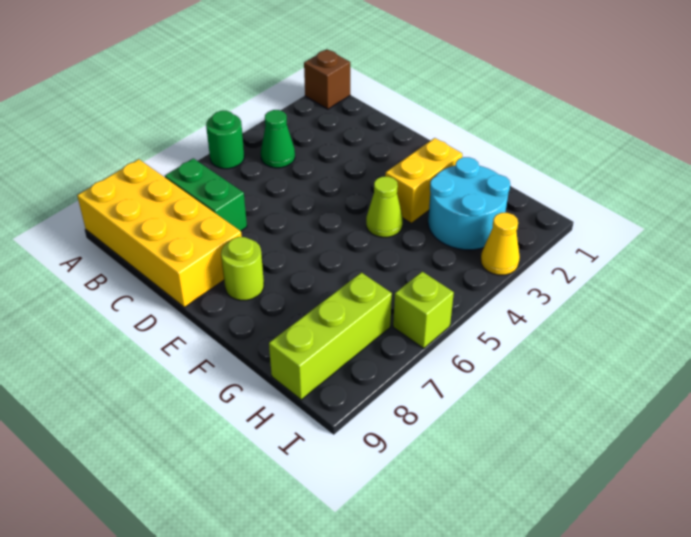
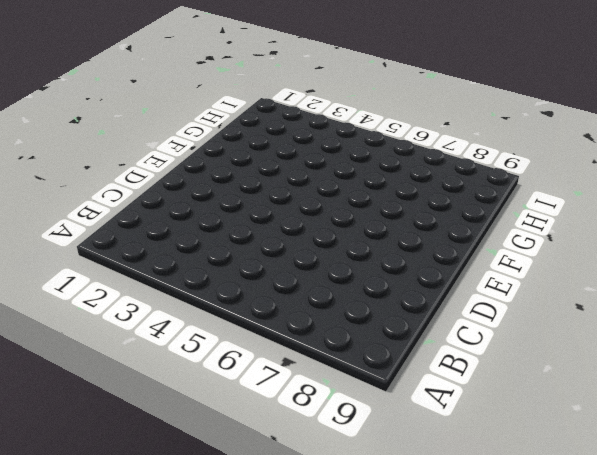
none -> brown brick A1 level 1
none -> green round brick A5 level 1
none -> yellow brick A8:D9 level 1

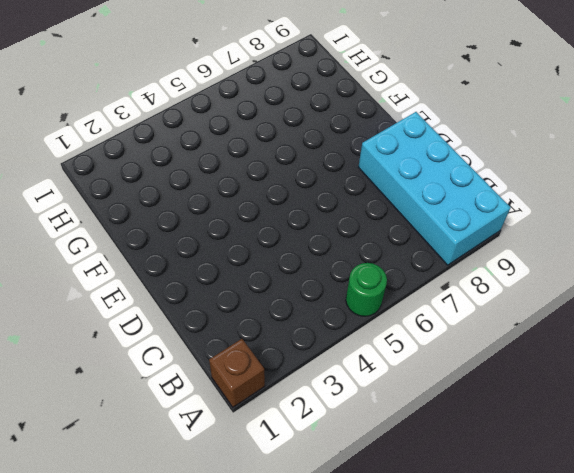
cyan brick A8:D9 level 1 -> yellow brick A8:D9 level 1
none -> green cone B4 level 1
none -> green brick B7:C7 level 1
none -> lime round brick E8 level 1

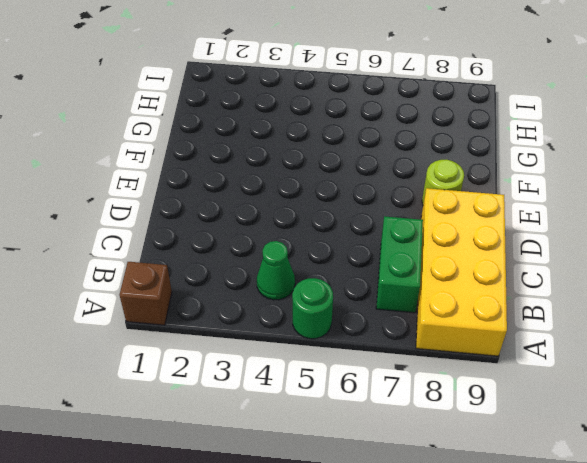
none -> yellow brick F2:F3 level 1
none -> lime cone F4 level 1
none -> cyan round brick G2:H3 level 1

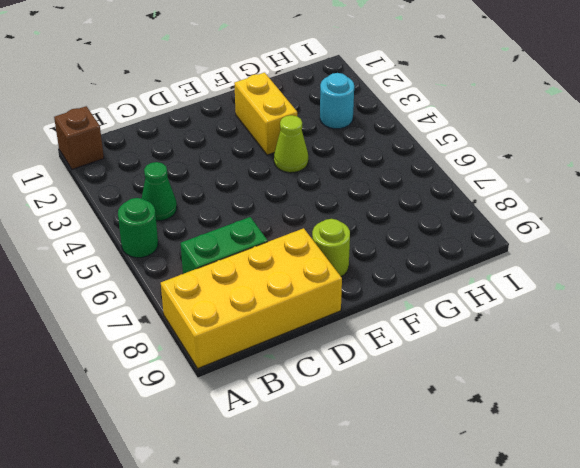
cyan round brick H3 level 1 -> cyan round brick G2:H3 level 1
none -> lime brick H7:H9 level 1
none -> yellow cone I3 level 1
none -> lime brick I6 level 1

